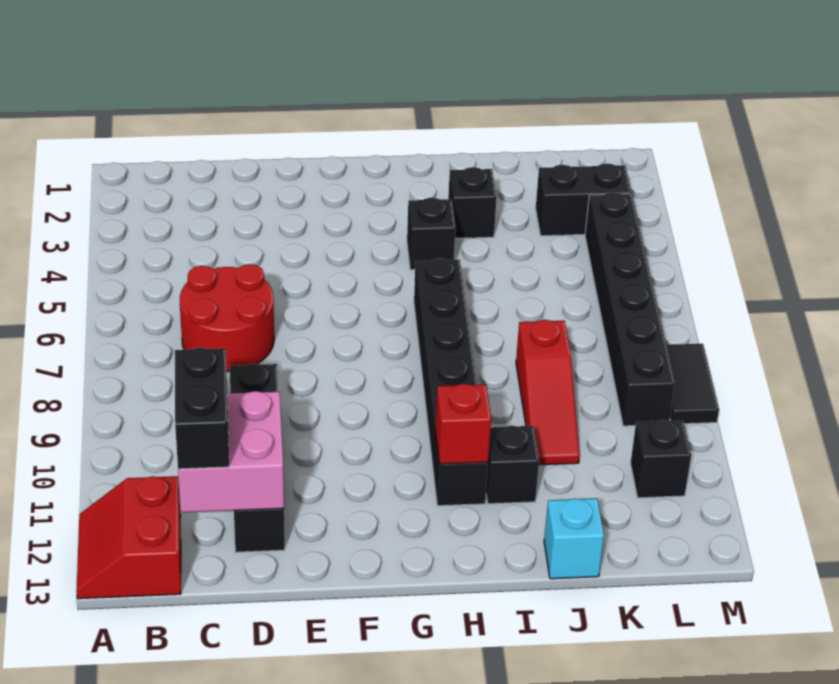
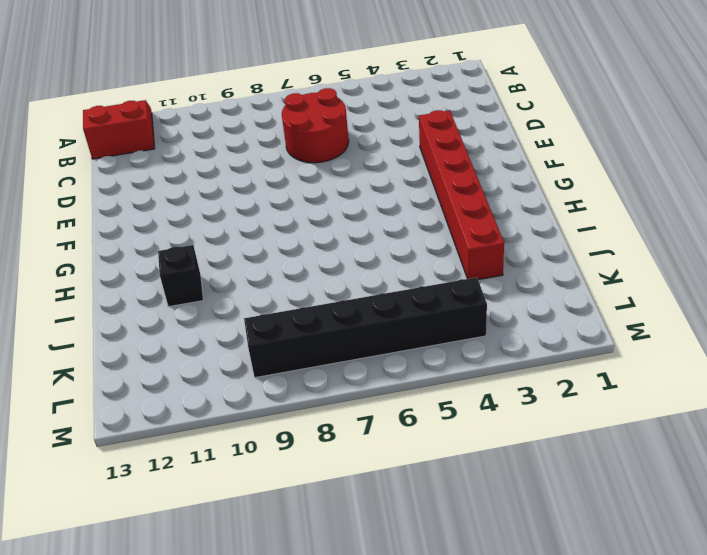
red brick E3:J3 level 1 -> black brick I3 level 1
none -> black brick D9:D12 level 1
none -> black brick H4 level 1
none -> black brick H6:H11 level 1

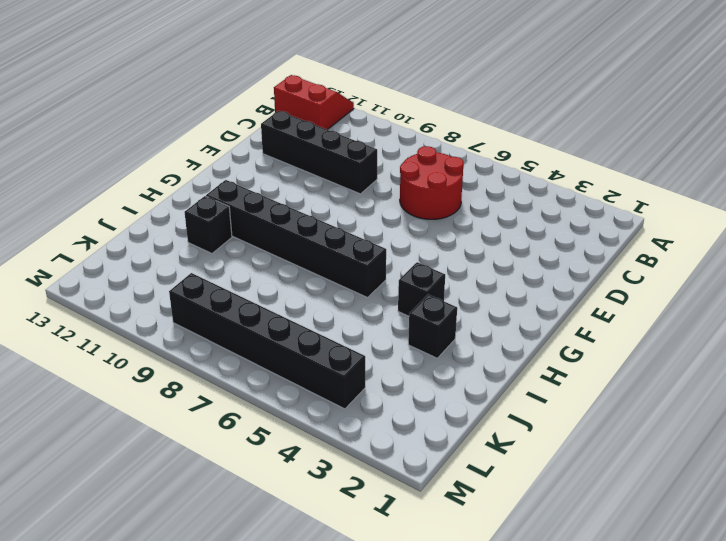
none -> red slope J8:J10 level 1 top 8
none -> cyan brick J13 level 1
none -> black brick K3:L3 level 1

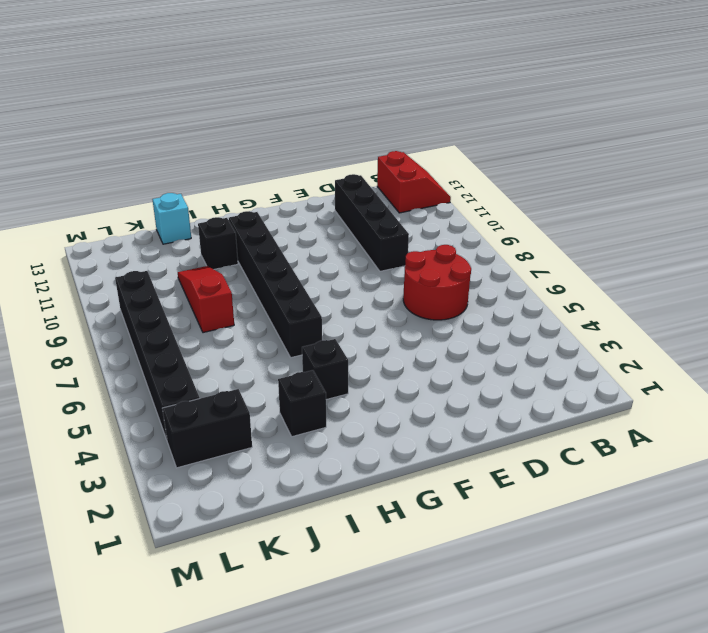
none -> black brick L11 level 1
none -> black tile M8:M9 level 1
none -> pink brick C11:D12 level 2

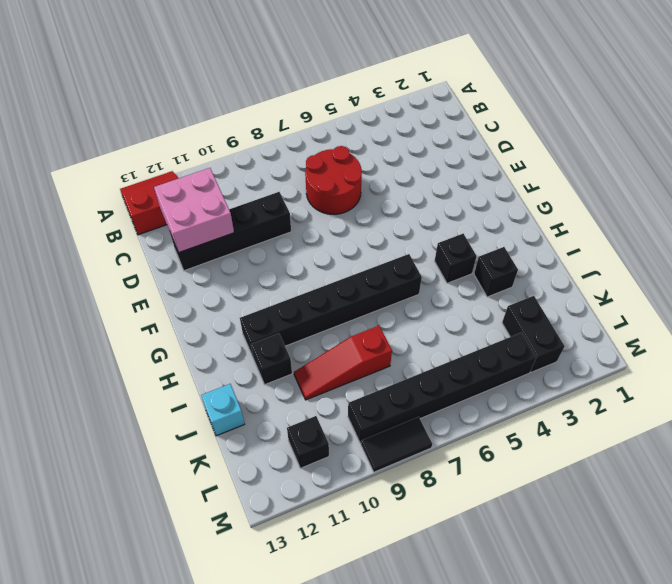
none -> red brick H11 level 2
none -> black brick C11:C12 level 3

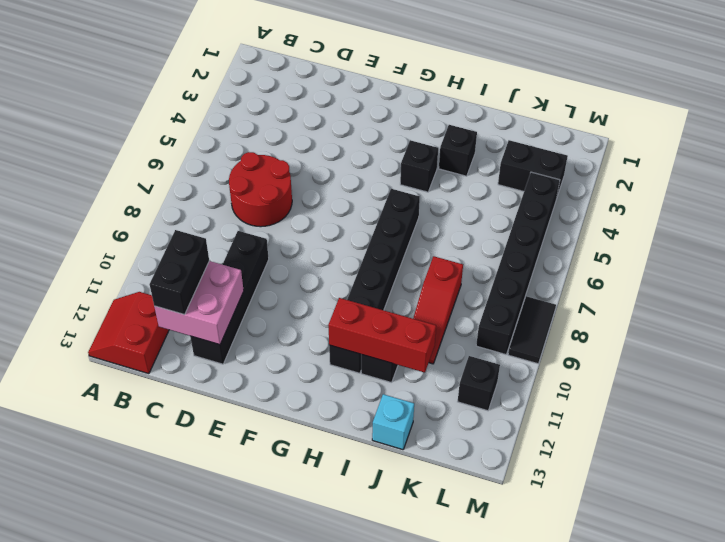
red brick H11:J11 level 2 -> red brick H11 level 2

